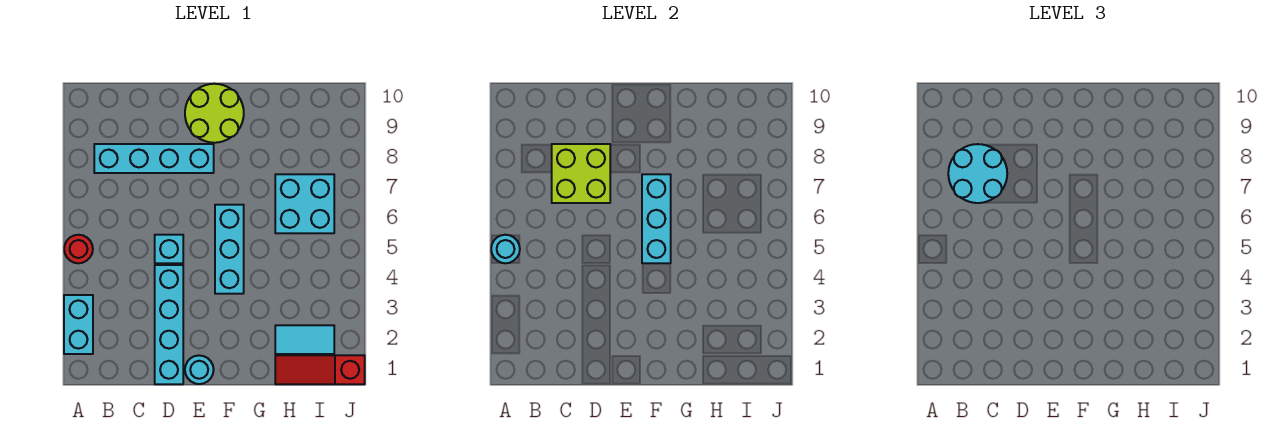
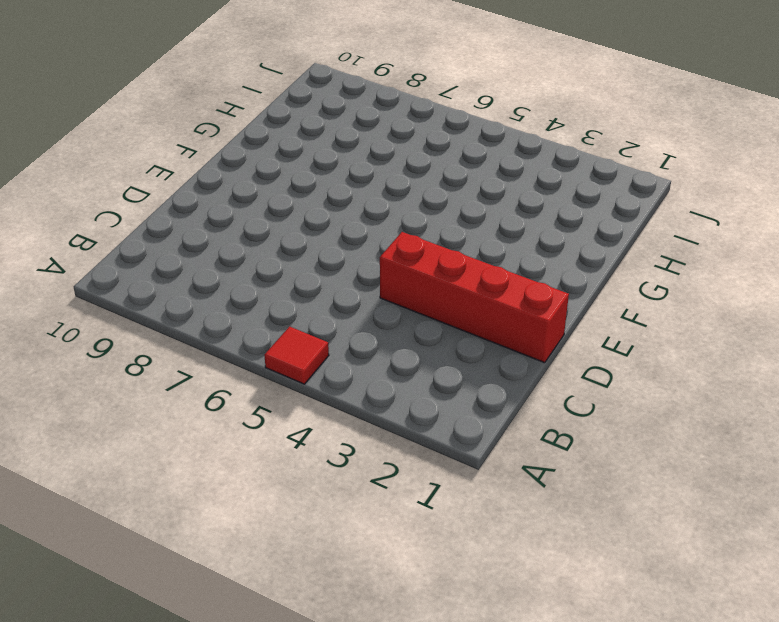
red tile A5 level 1 -> red round brick A5 level 1
red brick D1:D4 level 1 -> cyan brick D1:D4 level 1
none -> cyan brick A2:A3 level 1
none -> cyan brick B8:E8 level 1
none -> cyan brick D5 level 1

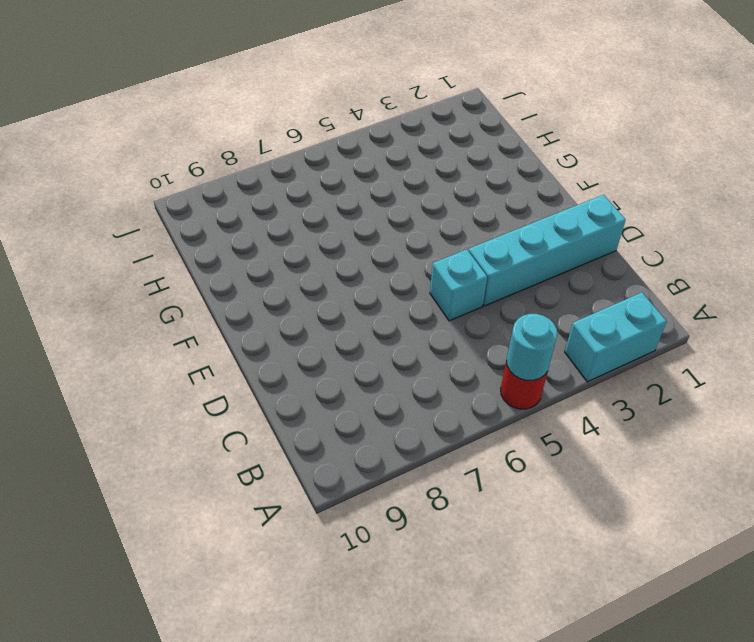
none -> cyan brick B8:E8 level 1
none -> cyan round brick E1 level 1
none -> lime round brick E9:F10 level 1

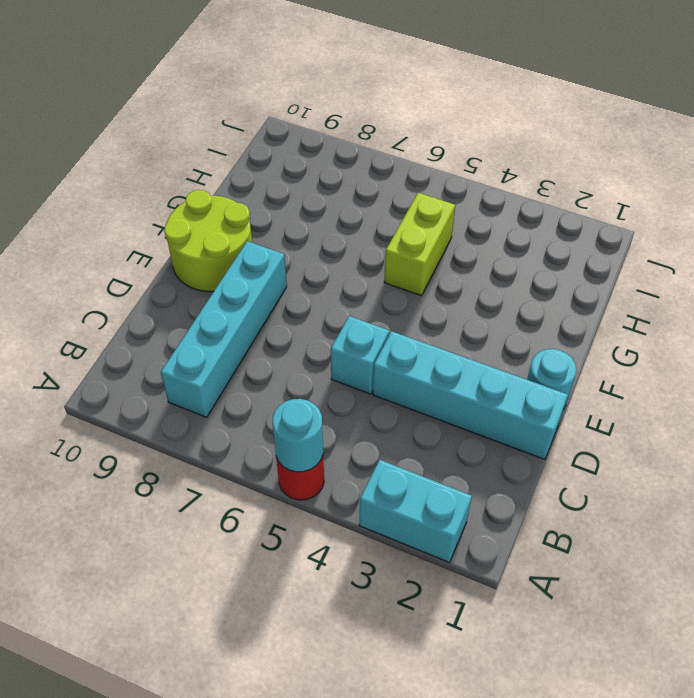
lime brick G5:H5 level 1 -> none
none -> cyan brick F4:F6 level 1
none -> red slope H1:J1 level 1 top J
none -> cyan tile H2:I2 level 1

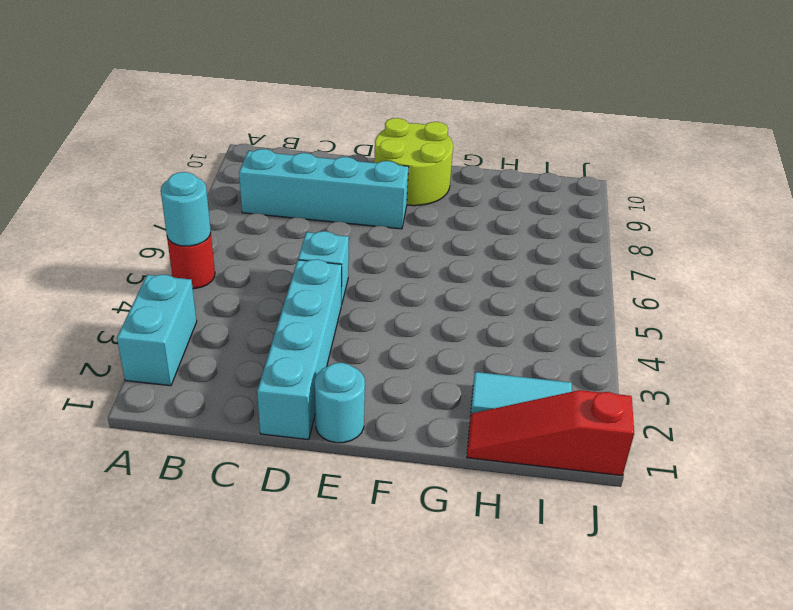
none -> cyan brick F4:F6 level 1
none -> cyan brick H6:I7 level 1
none -> lime brick C7:D8 level 2

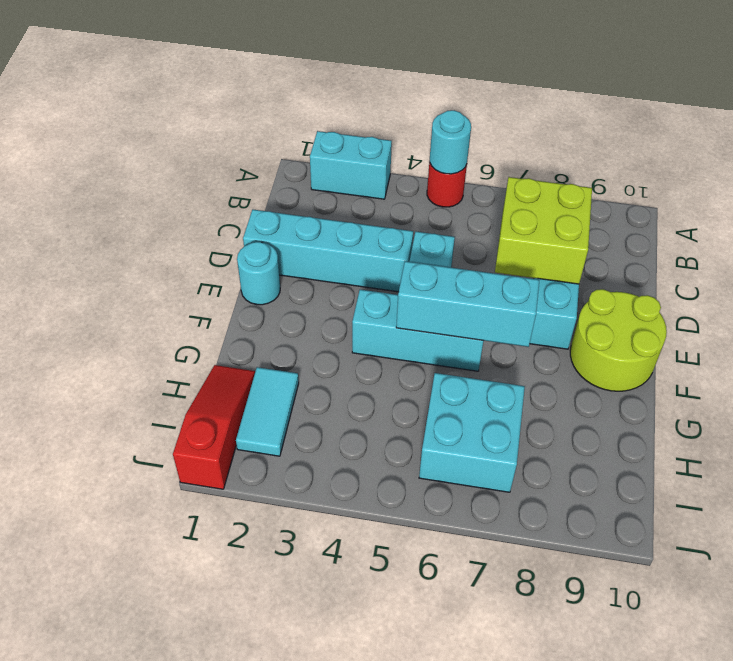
none -> cyan round brick B7:C8 level 3

